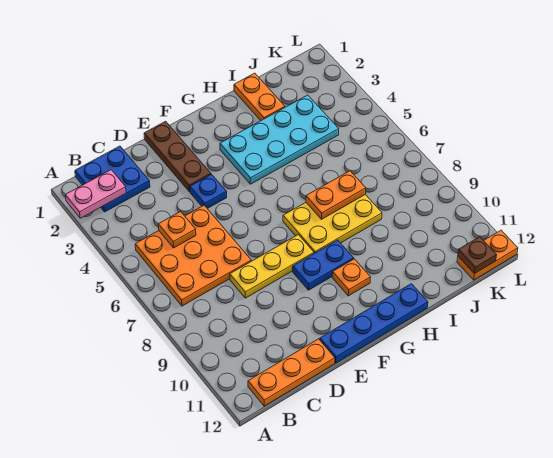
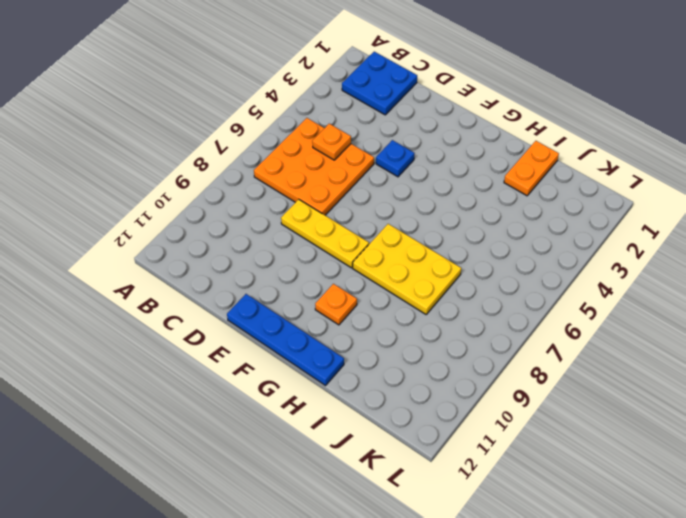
none -> orange plate B12:D12 level 1
none -> brown plate E1:E3 level 1
none -> blue plate F9:G9 level 1

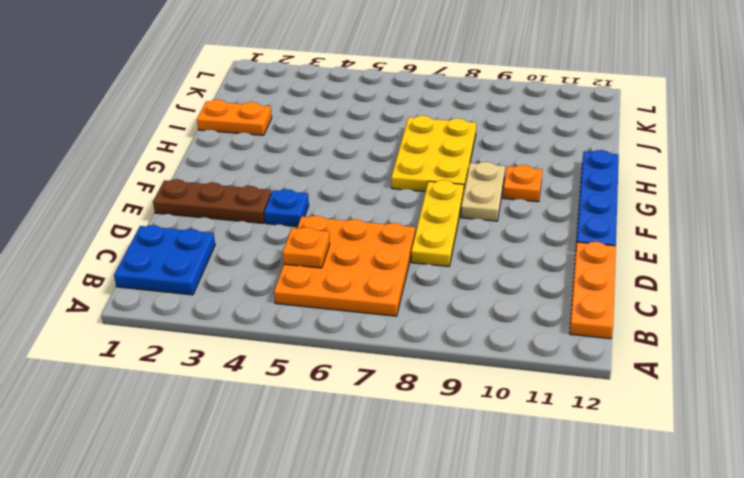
tan plate F9:G9 level 1 -> blue plate F9:G9 level 1
none -> cyan plate G3:J4 level 1
none -> orange plate K12:L12 level 1
none -> pink plate A2:B2 level 2

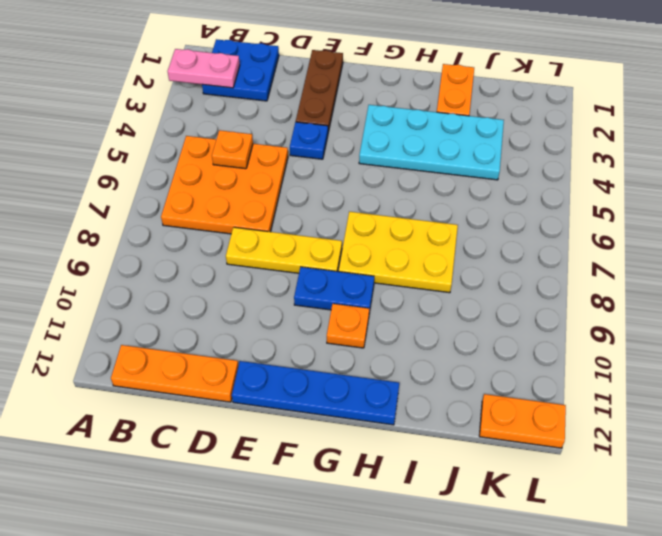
none -> orange plate H7:I7 level 2
none -> brown plate K12 level 2

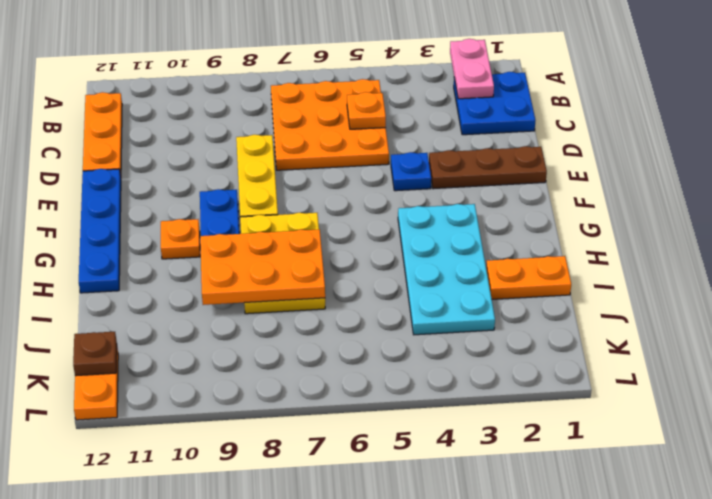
orange plate H7:I9 level 2 -> orange plate H7:I7 level 2

